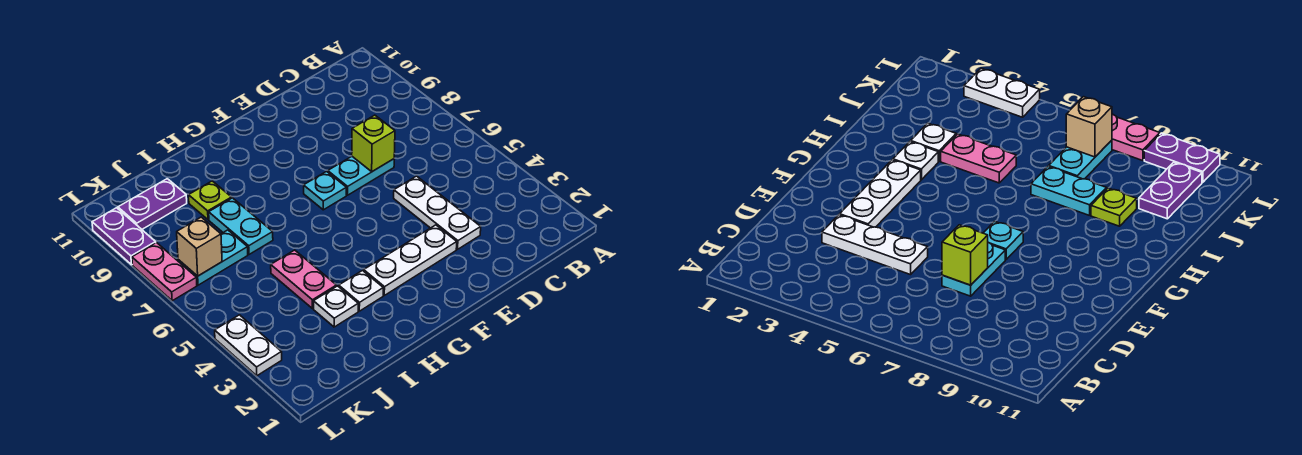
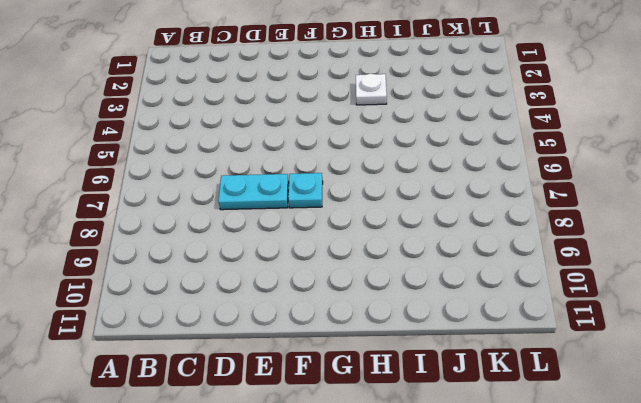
none -> white plate D3:D5 level 1
none -> white plate E3:G3 level 1
none -> white plate I3 level 1

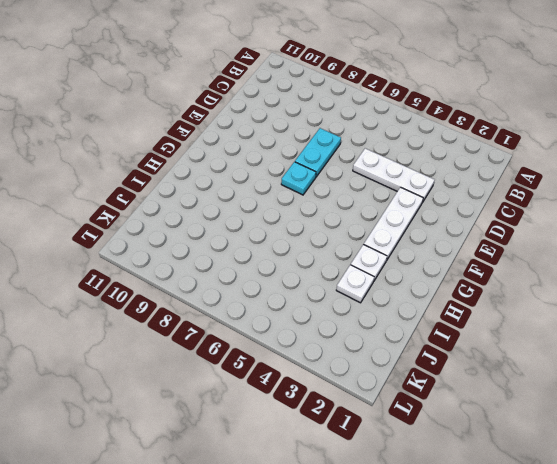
none -> pink plate I4:I5 level 1
none -> cyan plate I7:I8 level 1
none -> lime plate I9 level 1

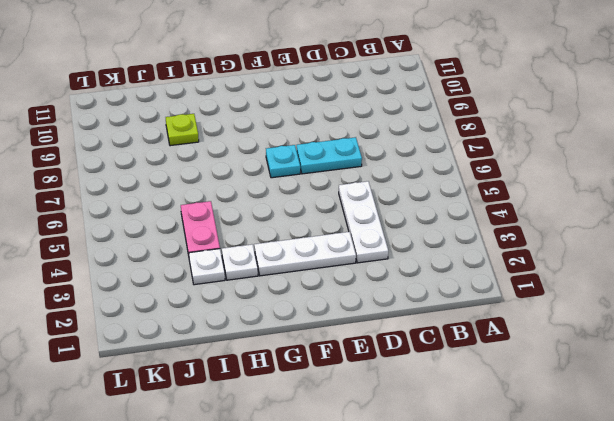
none -> cyan plate I7:I8 level 1
none -> cyan plate J7:K7 level 1
none -> purple plate J10:K10 level 1

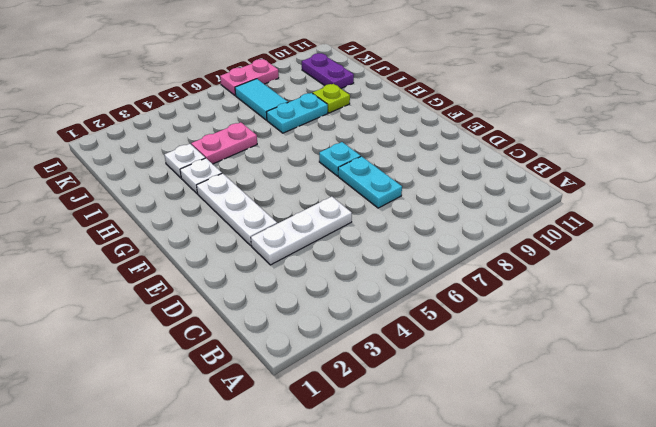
cyan tile J7:K7 level 1 -> cyan plate J7:K7 level 1
none -> white plate L3:L4 level 1
none -> purple plate L9:L10 level 1
none -> lime brick D7 level 2

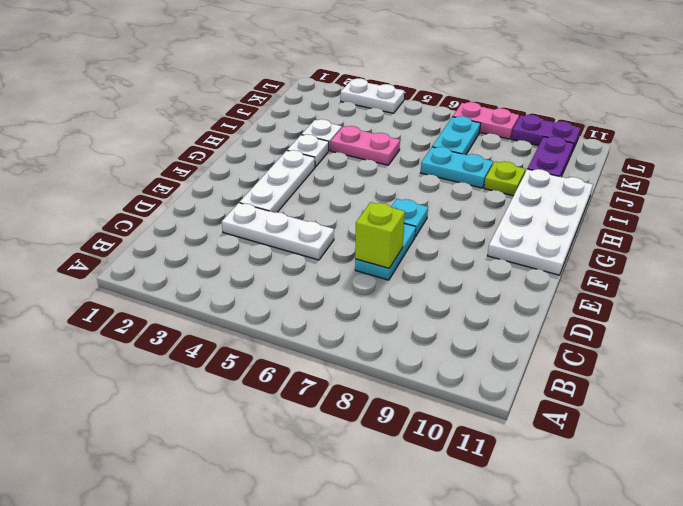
white plate F10:I11 level 1 -> none
none -> tan brick K7 level 2

